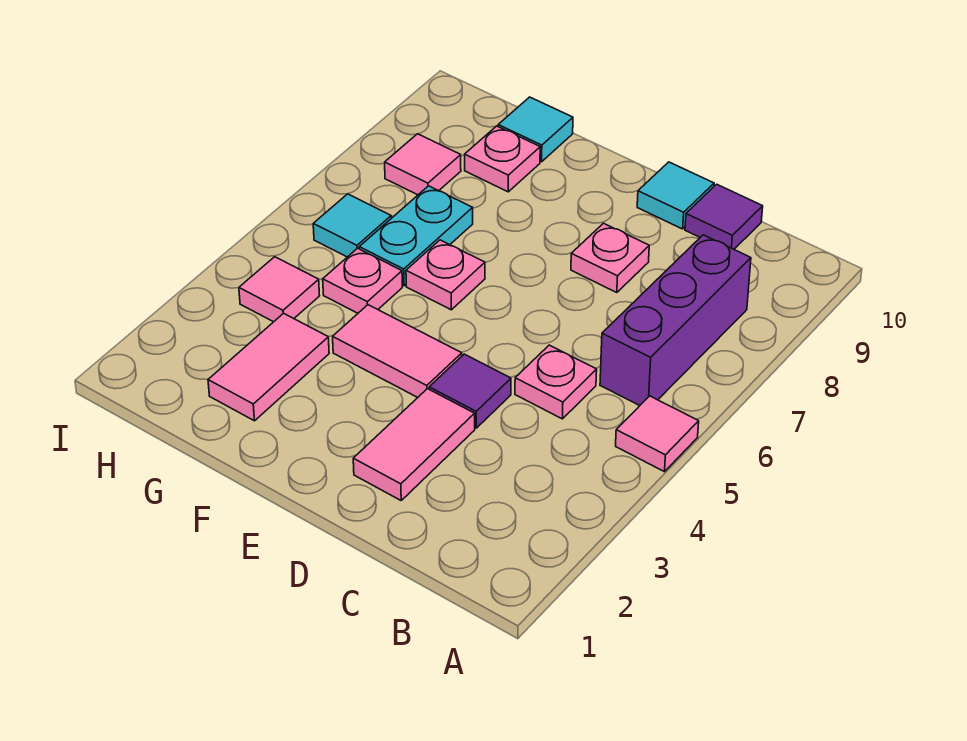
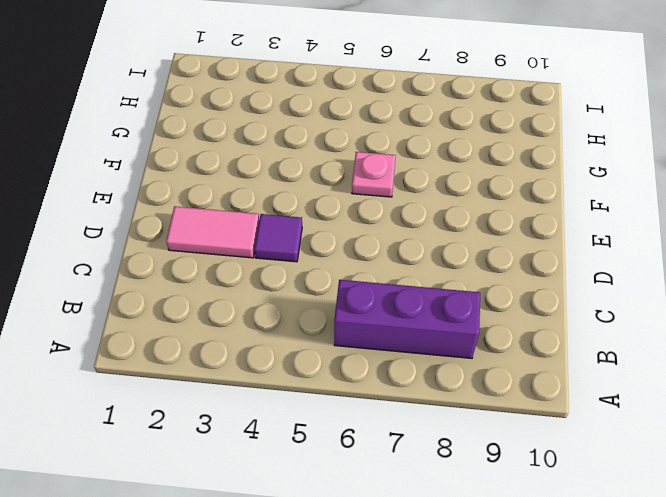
none -> pink tile A5 level 1
none -> pink plate C5 level 1
none -> purple tile C10 level 1

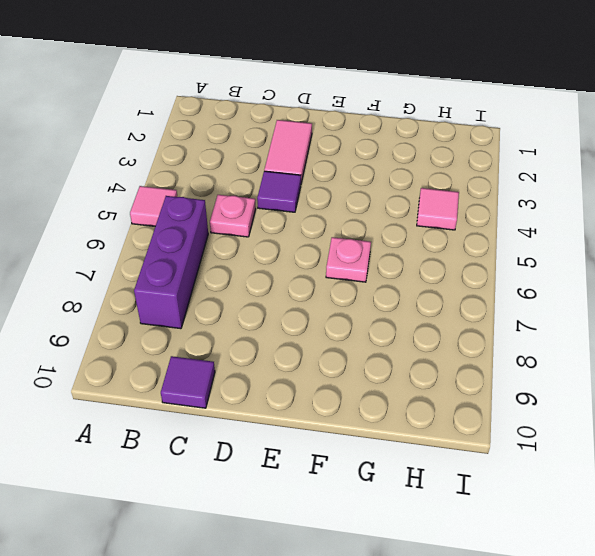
none -> pink plate D8 level 1
none -> cyan tile D10 level 1
none -> pink tile E4:F4 level 1

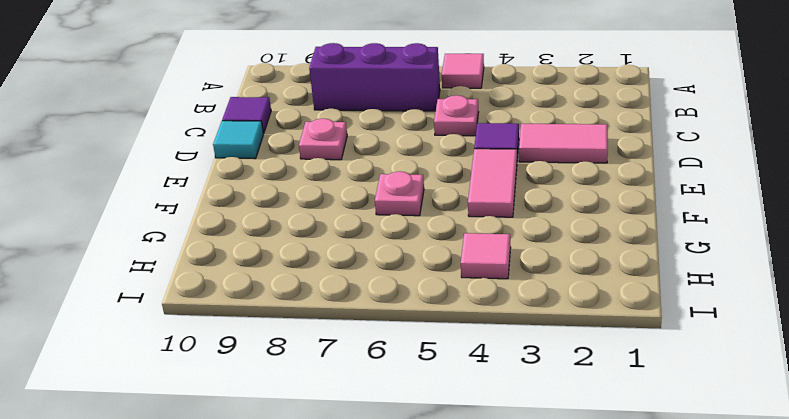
none -> pink tile G2:G3 level 1
none -> pink plate G5 level 1
none -> cyan plate G6:G7 level 1

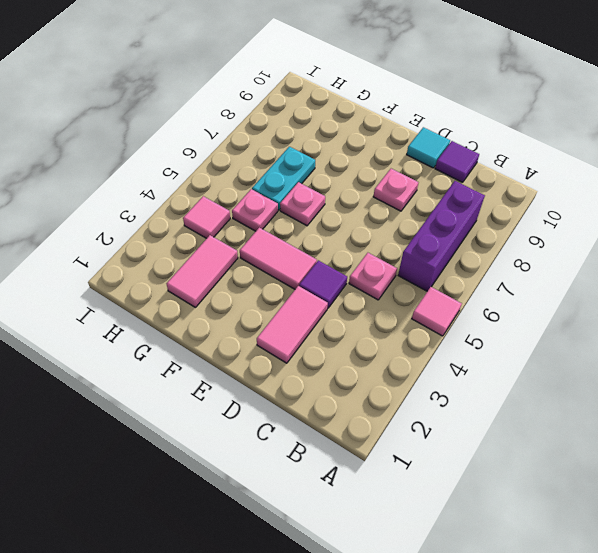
none -> pink plate G9 level 1
none -> cyan tile G10 level 1
none -> cyan tile H6 level 1

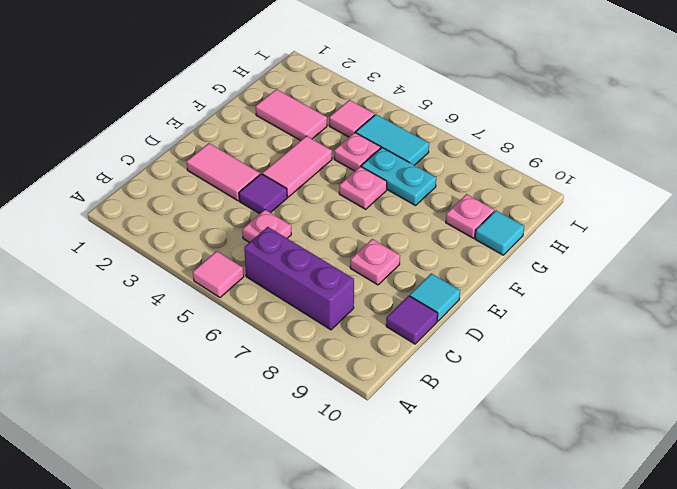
cyan tile H5:H6 level 1 -> cyan tile H6 level 1
none -> pink tile H8 level 1

